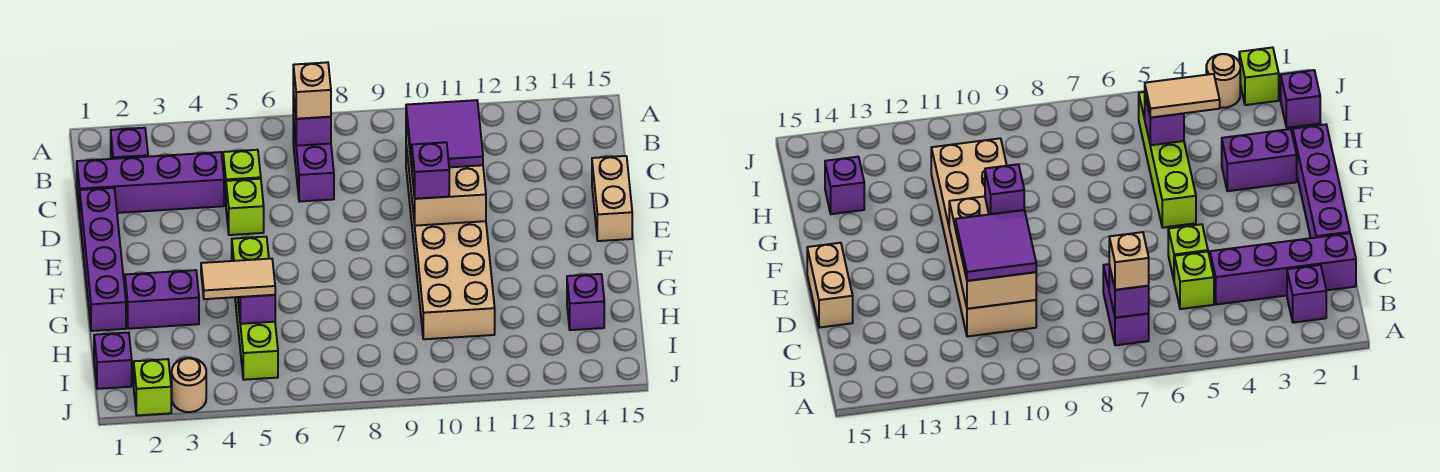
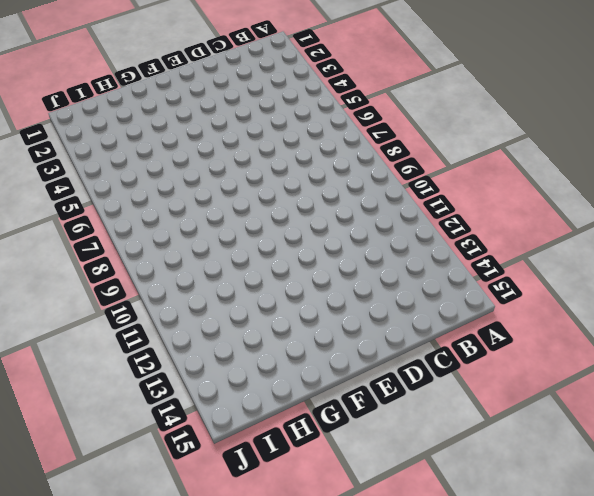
none -> purple brick B2 level 1
none -> purple brick B7:C7 level 1
none -> purple brick C1:C4 level 1

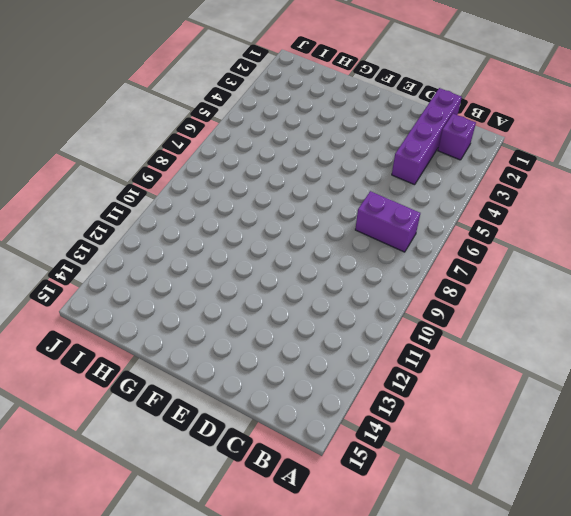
none -> lime brick C5 level 1
none -> tan brick C10:H11 level 1
none -> purple brick D1:G1 level 1

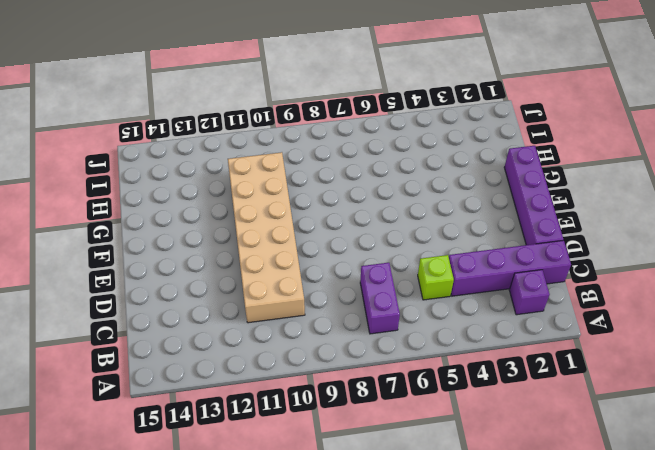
none -> lime brick D5 level 1
none -> tan brick D15:E15 level 1
none -> lime brick F5:I5 level 1

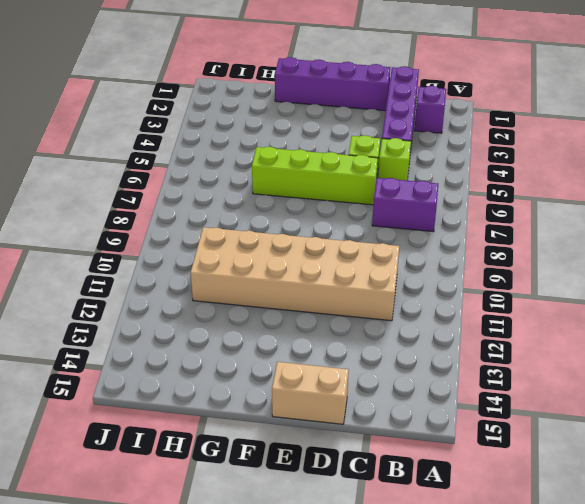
lime brick D6:G6 level 1 -> lime brick F5:I5 level 1
none -> purple brick G2:G3 level 1
none -> purple brick H14 level 1
none -> purple brick I1 level 1

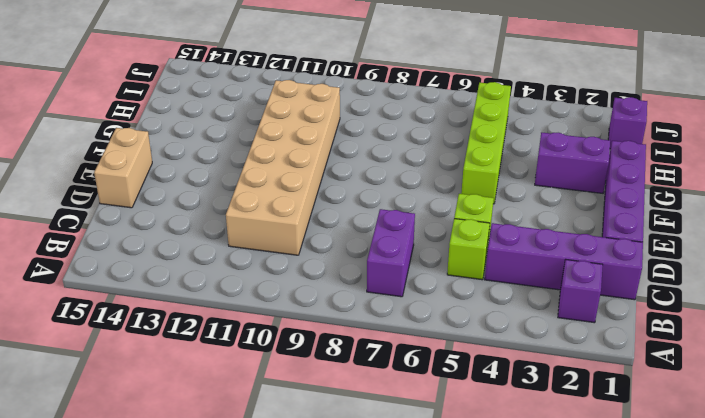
none -> purple brick H14 level 1
none -> lime brick J2 level 1
none -> tan round brick J3 level 1

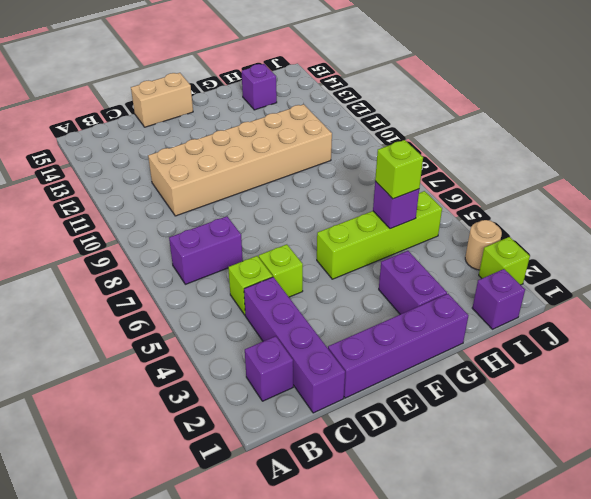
lime brick H5 level 3 -> tan tile H4:H5 level 3
none -> purple brick B7 level 2
none -> tan brick C10:E11 level 2
none -> tan brick B7 level 3

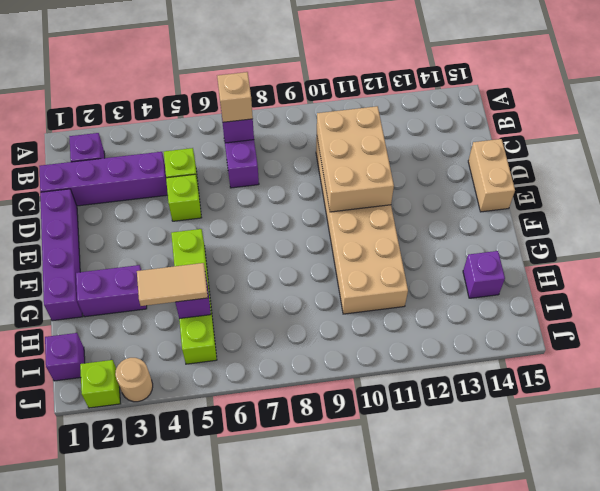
none -> purple tile C10:D11 level 3
none -> purple brick E10 level 3

